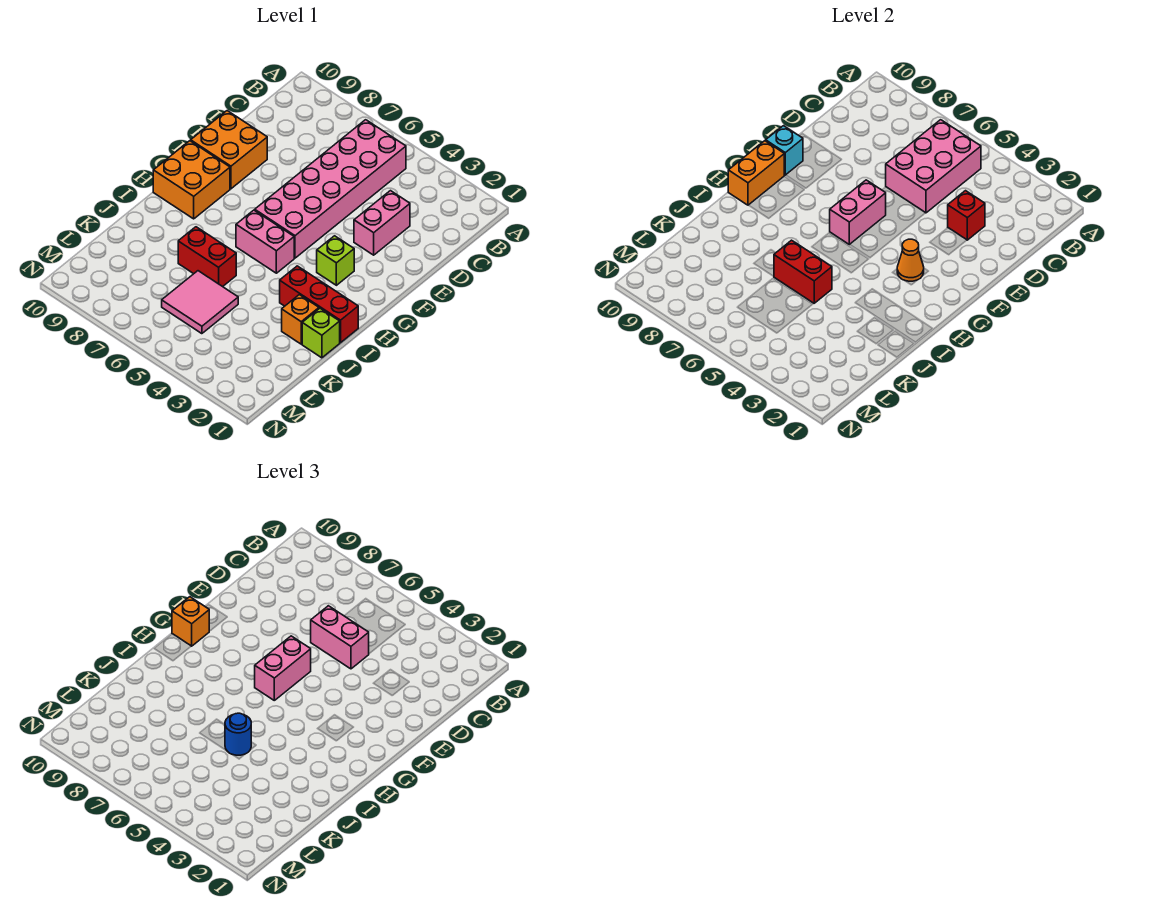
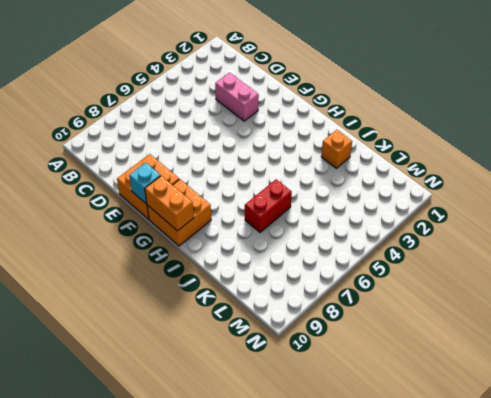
none -> pink brick B5:G6 level 1
none -> lime brick G3 level 1
none -> pink brick H5:H6 level 1

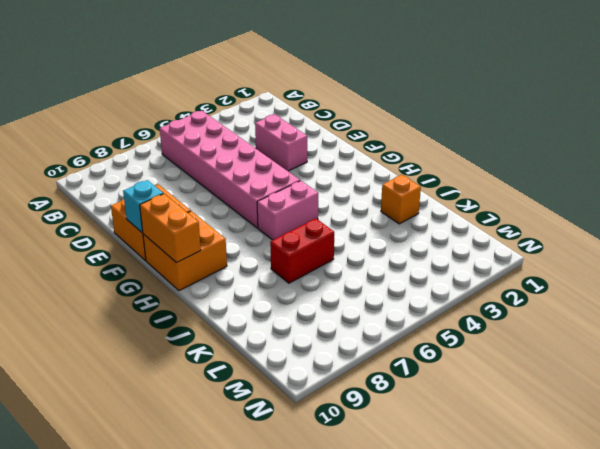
none -> lime brick G3 level 1
none -> red brick I1:I3 level 1
none -> lime brick J1 level 1

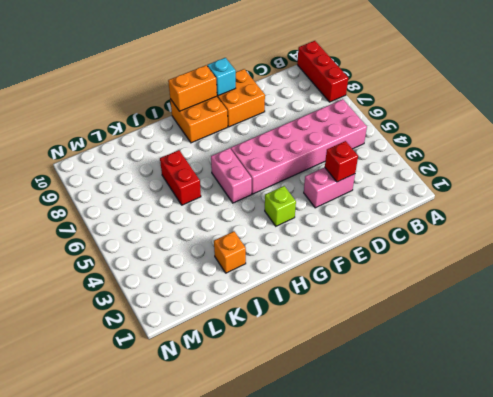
red brick A8:A10 level 1 -> red brick I1:I3 level 1
none -> lime brick J1 level 1
none -> pink tile K5:L6 level 1
none -> pink brick B5:D6 level 2

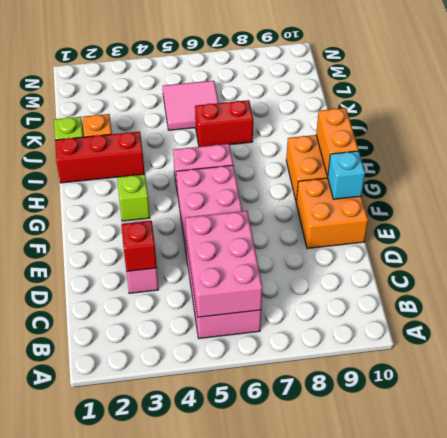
none -> pink brick F6:G6 level 2
none -> orange cone G3 level 2
none -> red brick J5:J6 level 2

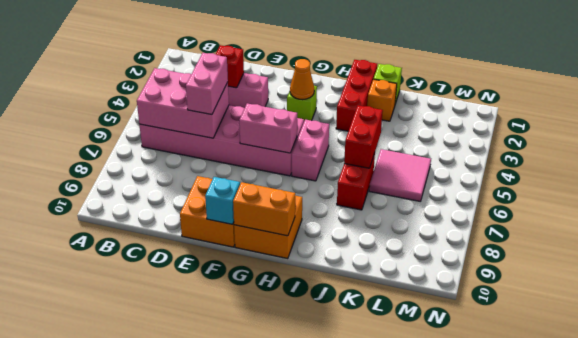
none -> pink brick F6:G6 level 3
none -> orange brick G10 level 3
none -> blue round brick J5 level 3

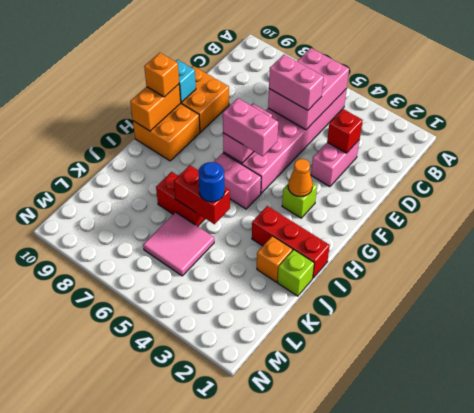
pink brick G5:G6 level 3 -> pink brick F6:G6 level 3

